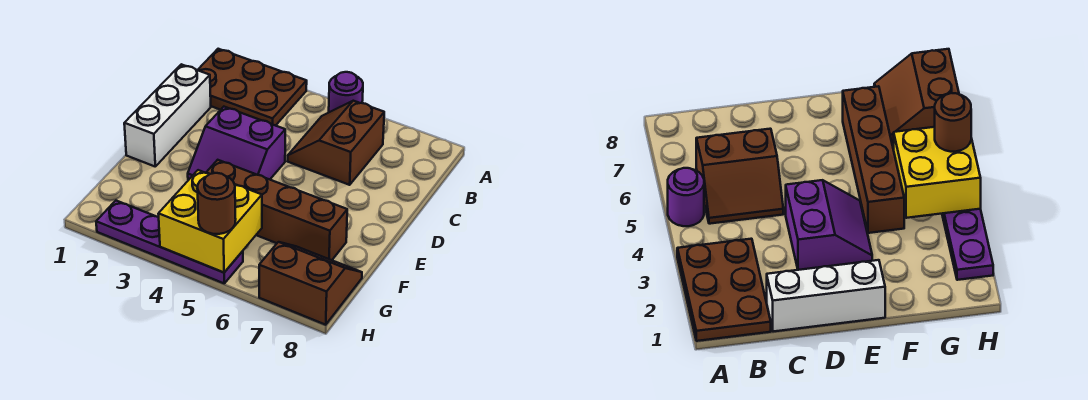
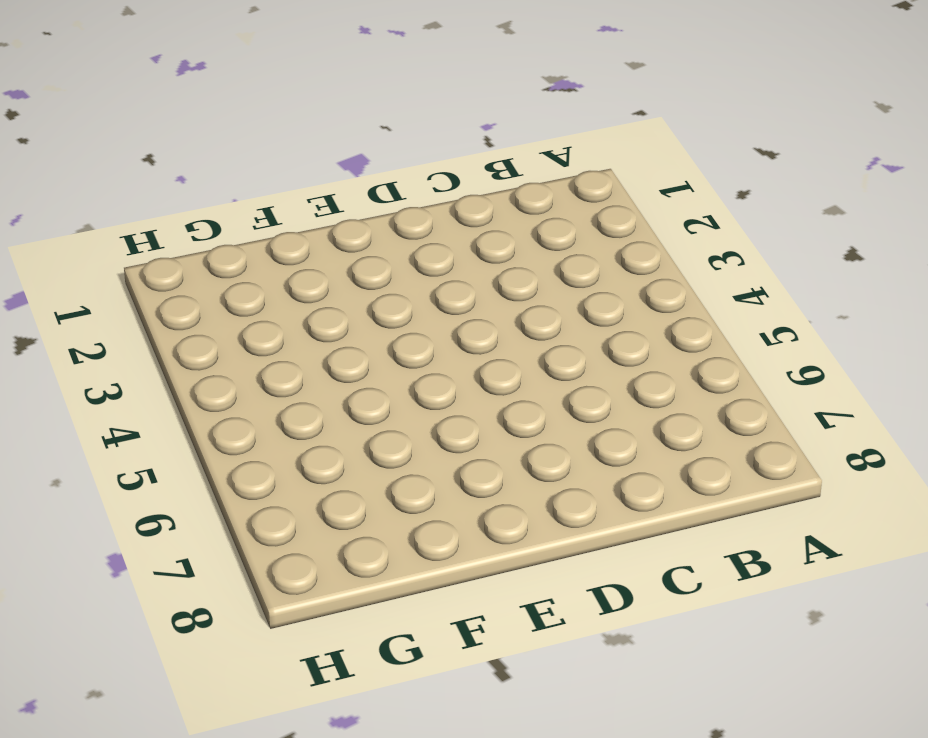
none -> brown plate A1:B3 level 1
none -> purple round brick A5 level 1

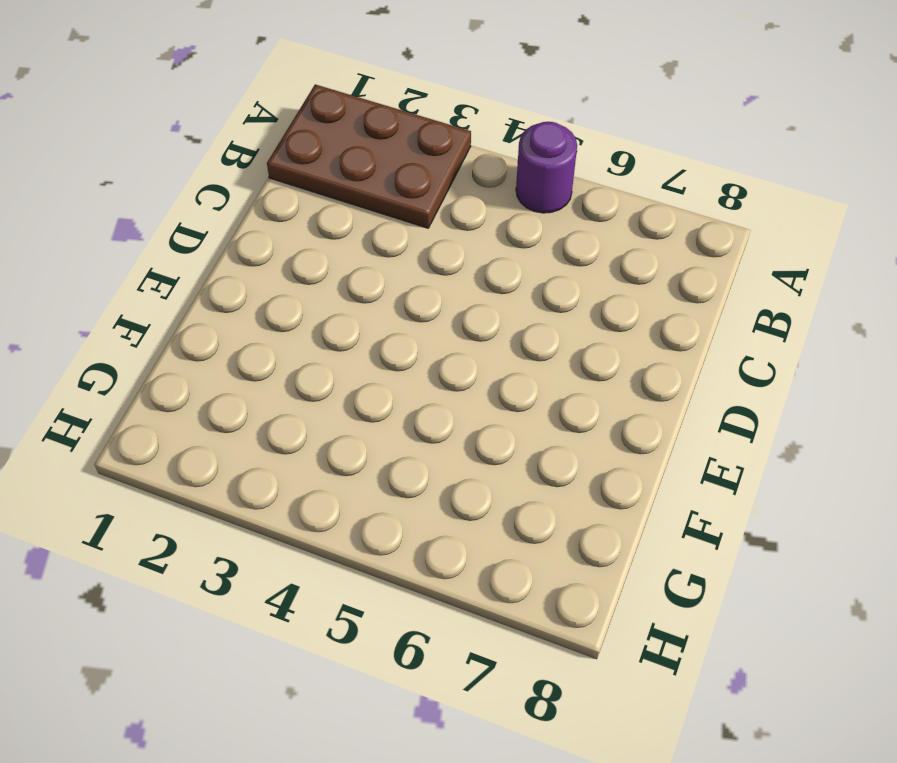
none -> brown slope B5:C6 level 1 top 6
none -> white brick C1:E1 level 1

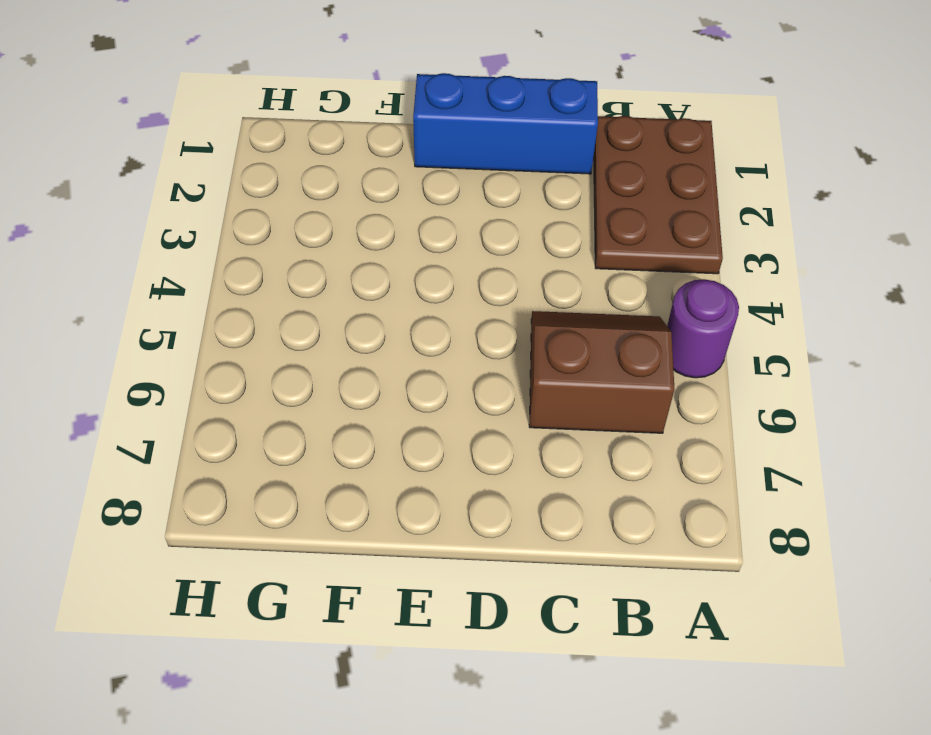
blue brick C1:E1 level 1 -> white brick C1:E1 level 1
none -> purple slope D3:E4 level 1 top D
none -> brown brick F4:F7 level 1

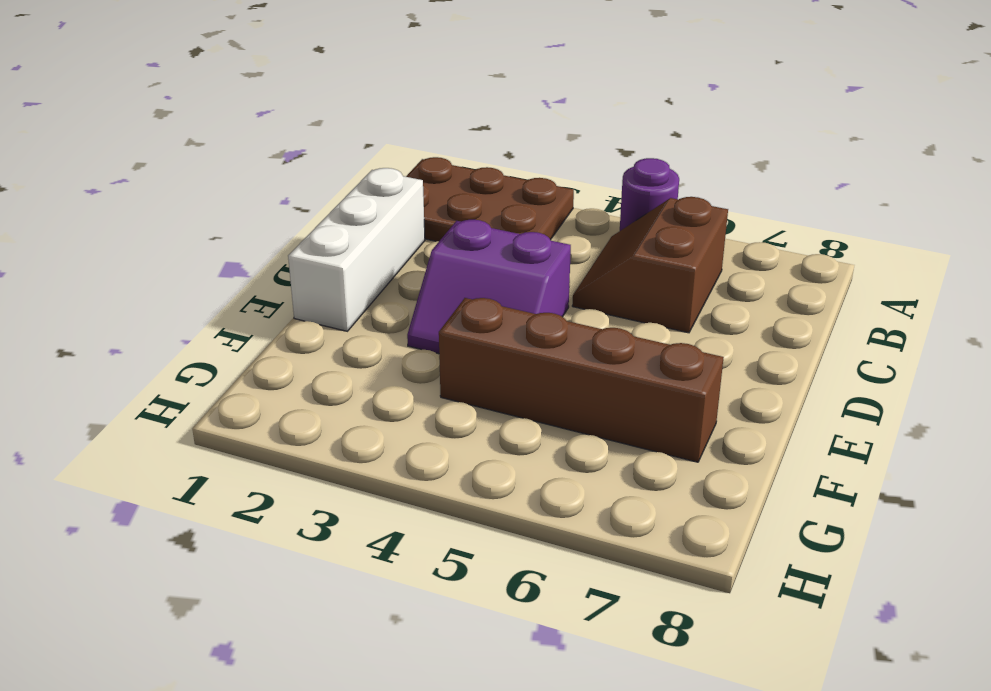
none -> brown slope G7:H8 level 1 top H
none -> purple plate H2:H5 level 1

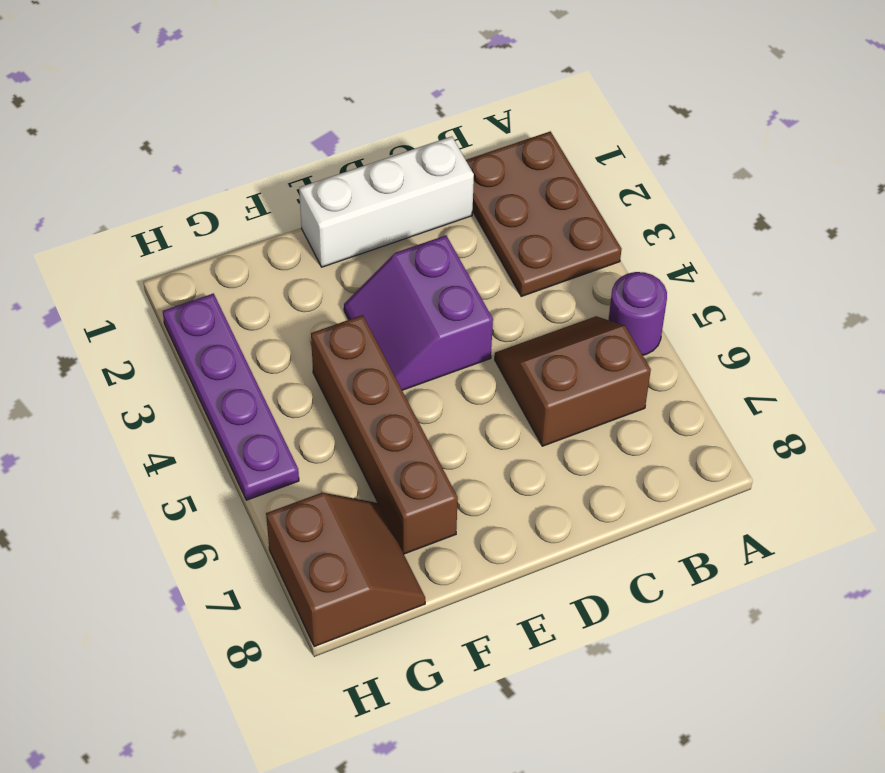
none -> yellow brick G4:H5 level 2
none -> brown round brick H5 level 3

